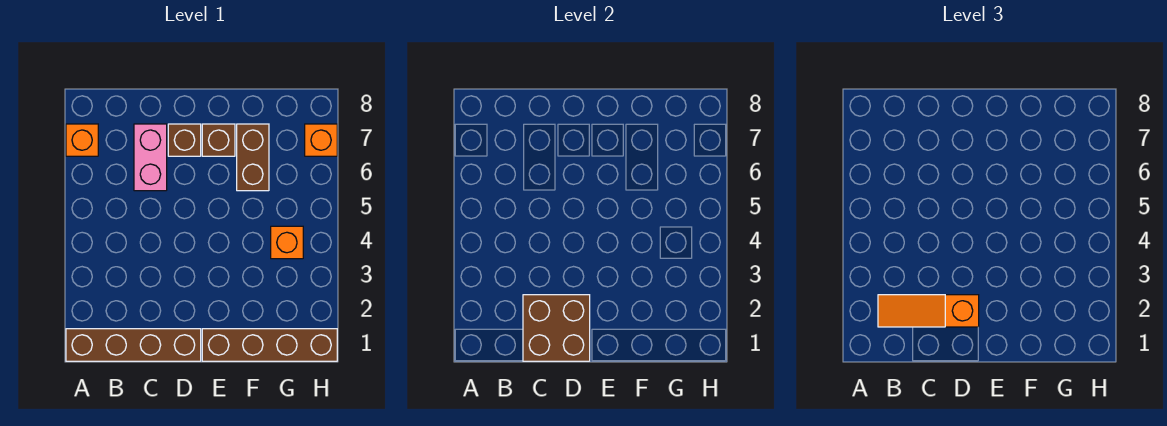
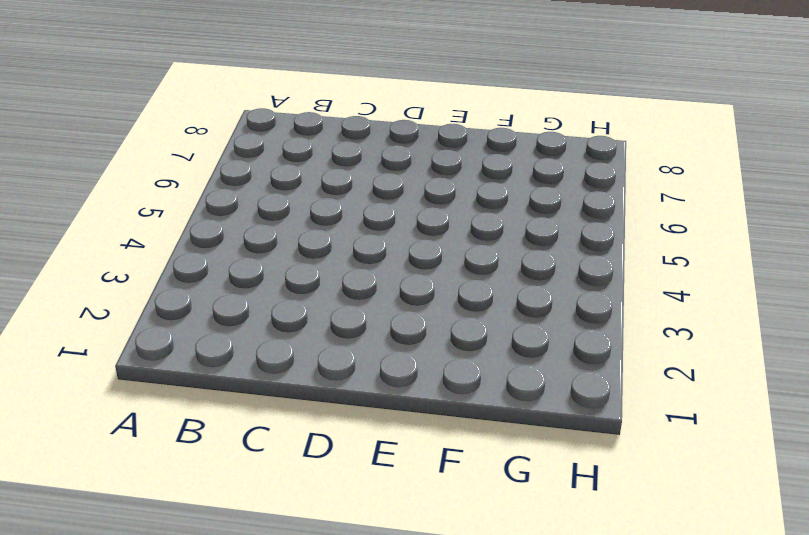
none -> brown brick A1:D1 level 1
none -> orange brick A7 level 1

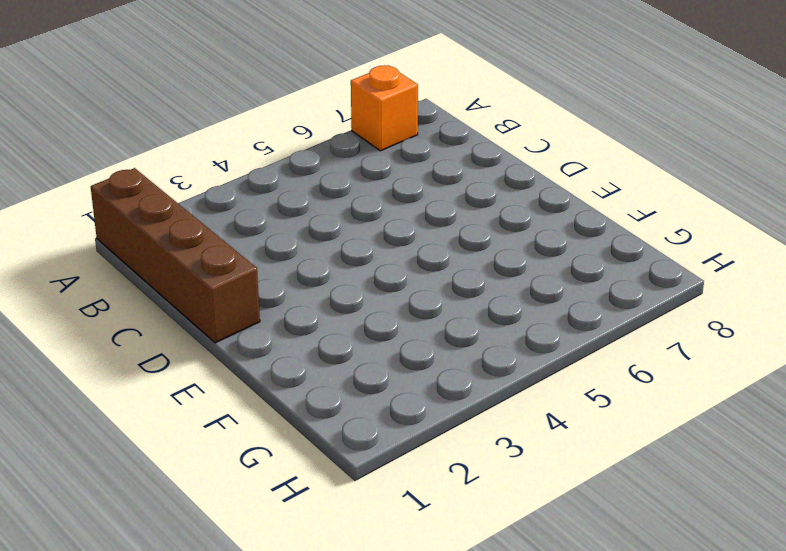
none -> pink brick C6:C7 level 1
none -> brown brick D7 level 1

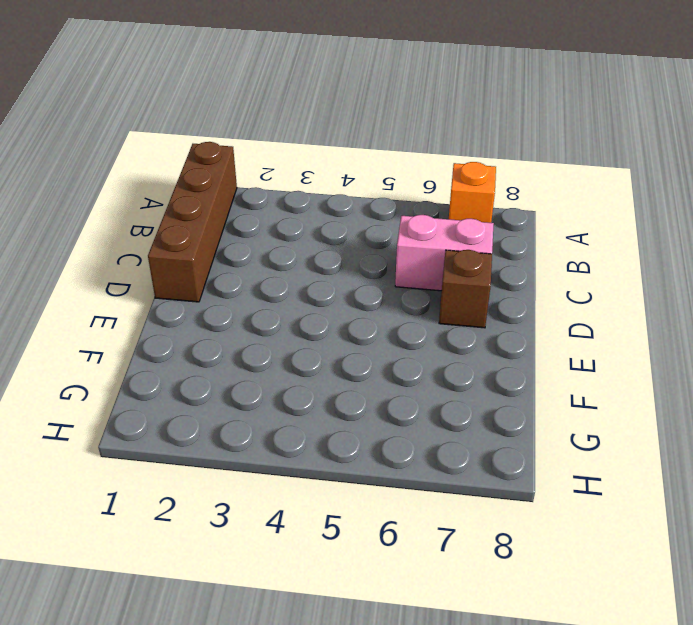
none -> brown brick E1:H1 level 1
none -> brown brick E7 level 1

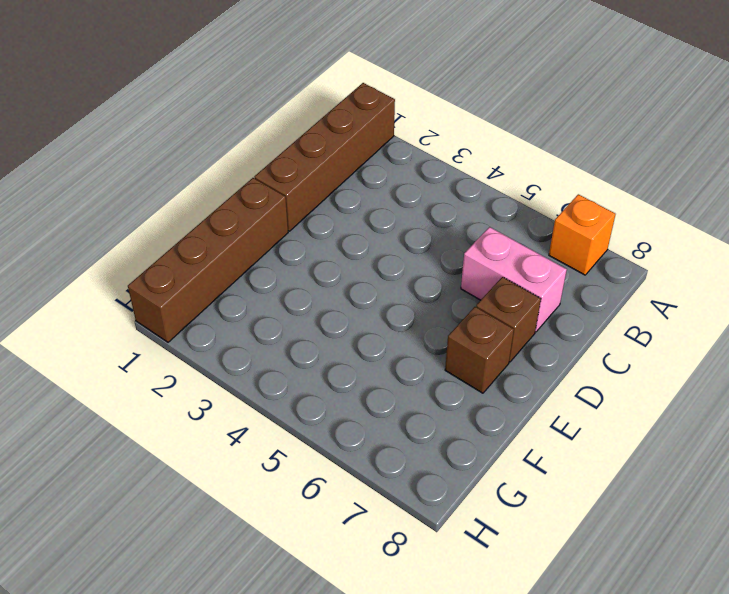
none -> brown brick F6:F7 level 1
none -> orange brick G4 level 1

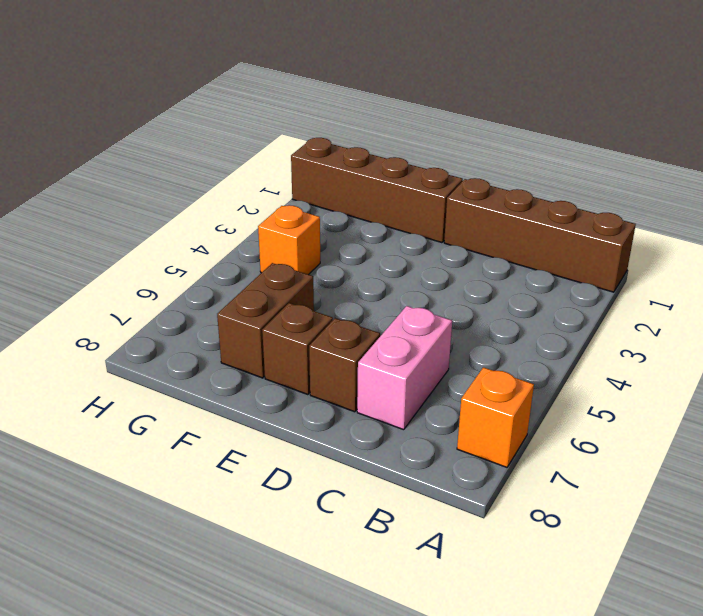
none -> orange brick H7 level 1
none -> brown brick C1:D2 level 2

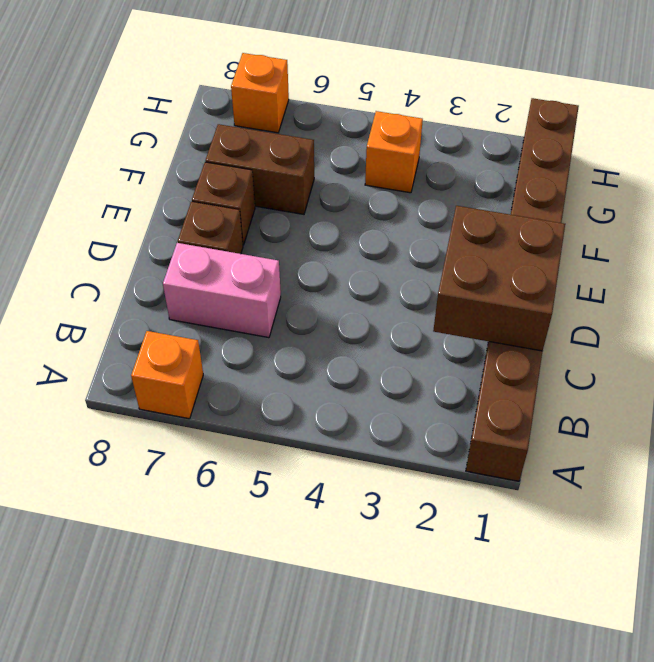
none -> orange slope B2:D2 level 3 top D

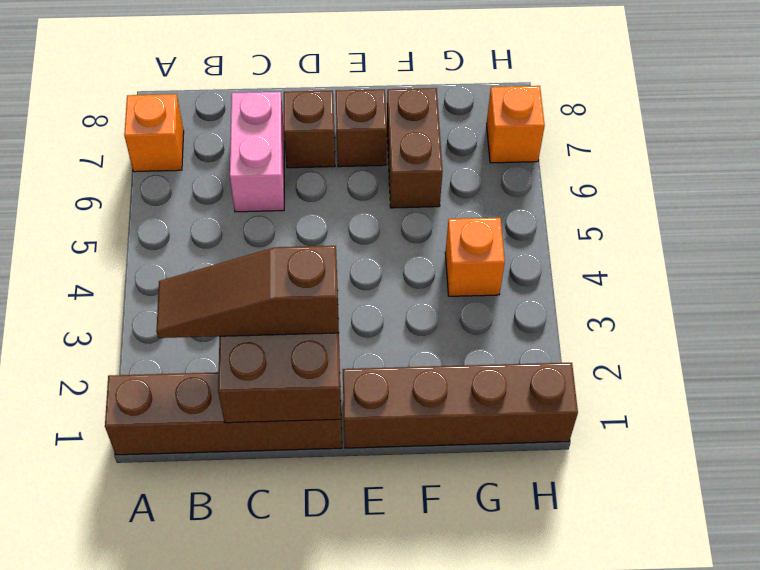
brown slope B2:D2 level 3 top D -> orange slope B2:D2 level 3 top D

